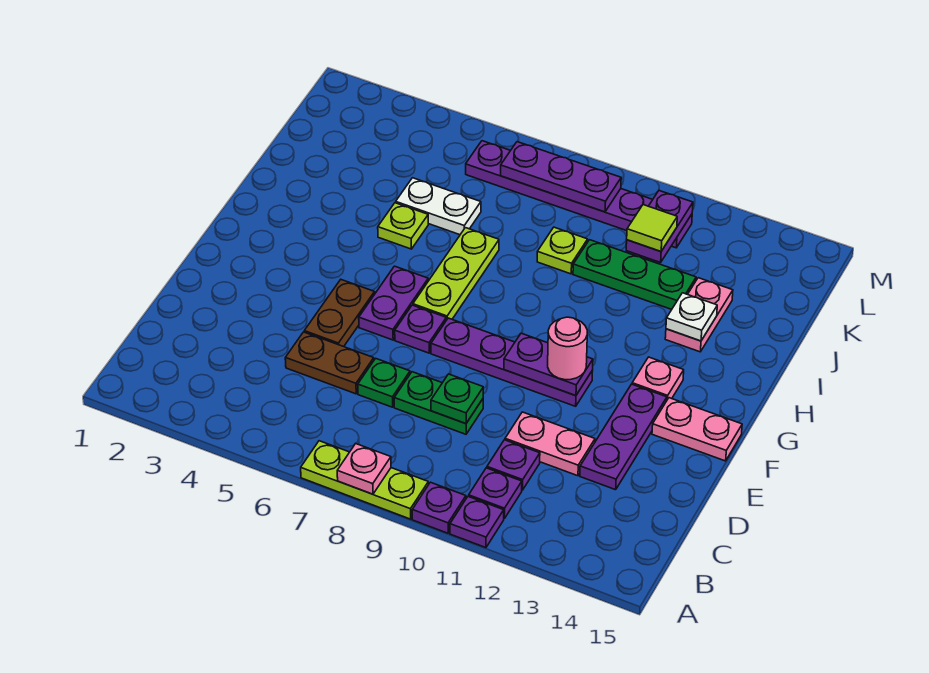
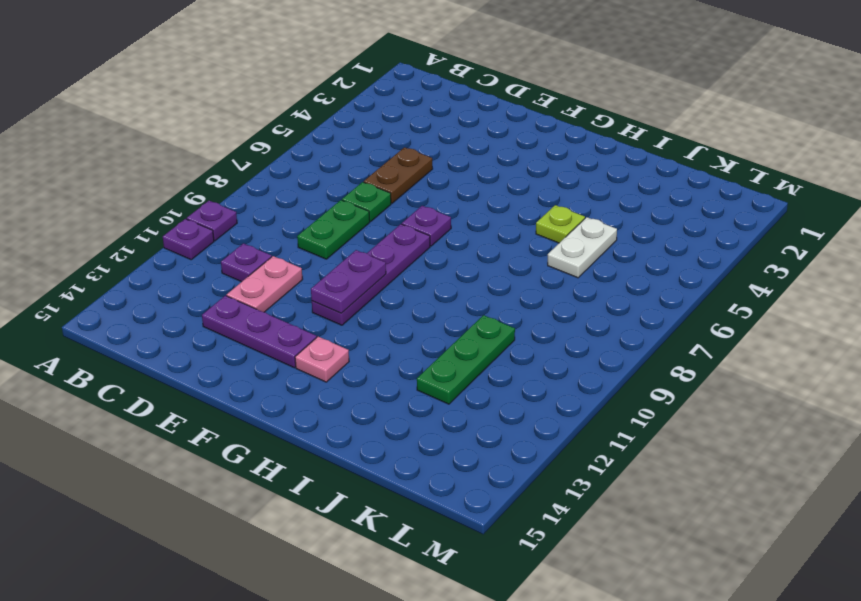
none -> lime plate A7:A9 level 1
none -> purple plate B11 level 1
none -> brown plate E5:F5 level 1
none -> purple plate F6:G6 level 1

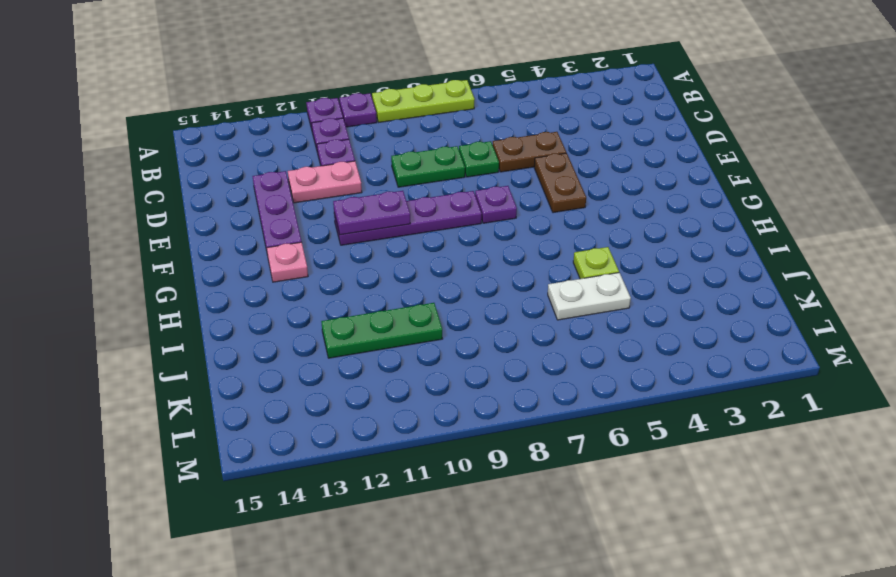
none -> purple plate F6:G6 level 1
none -> pink plate F14:F15 level 1
none -> lime plate G7:I7 level 1
none -> pink plate I13:J13 level 1

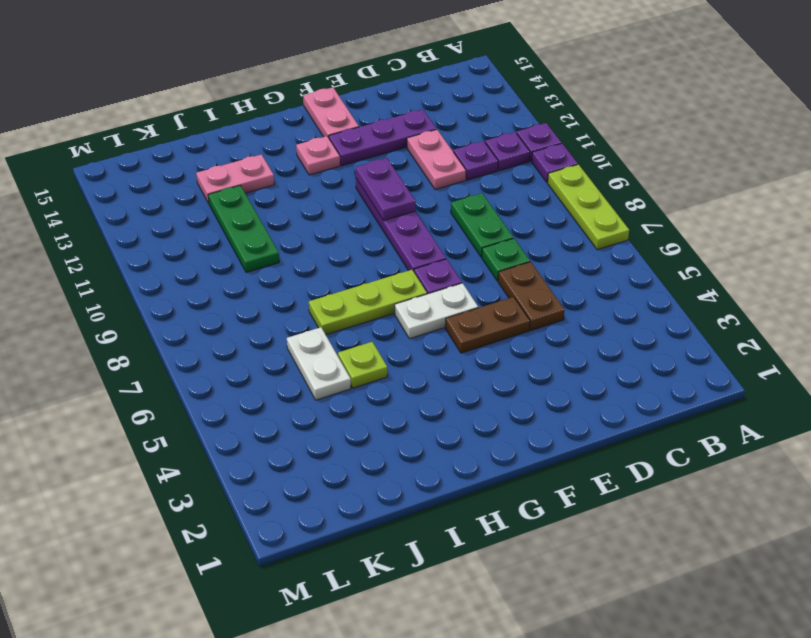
white plate F6:G6 level 1 -> purple plate F6:G6 level 1
none -> lime plate J9 level 1
none -> purple plate L6:L11 level 1
none -> pink plate A8 level 2
none -> green plate D9 level 2

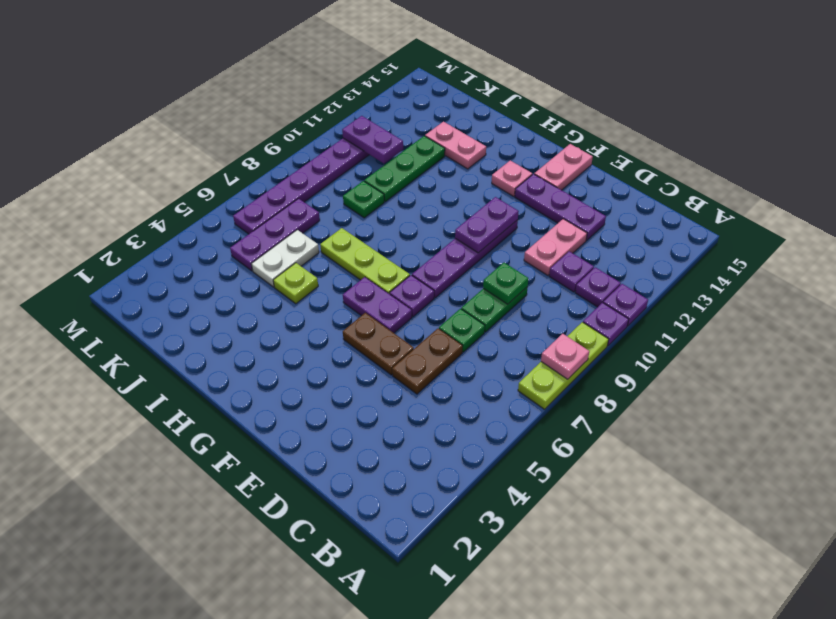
green plate J9 level 1 -> lime plate J9 level 1
purple plate K5:K7 level 1 -> purple plate L7:L9 level 2
none -> white plate I13 level 2
none -> pink round brick F11 level 3
none -> lime tile K11 level 3

